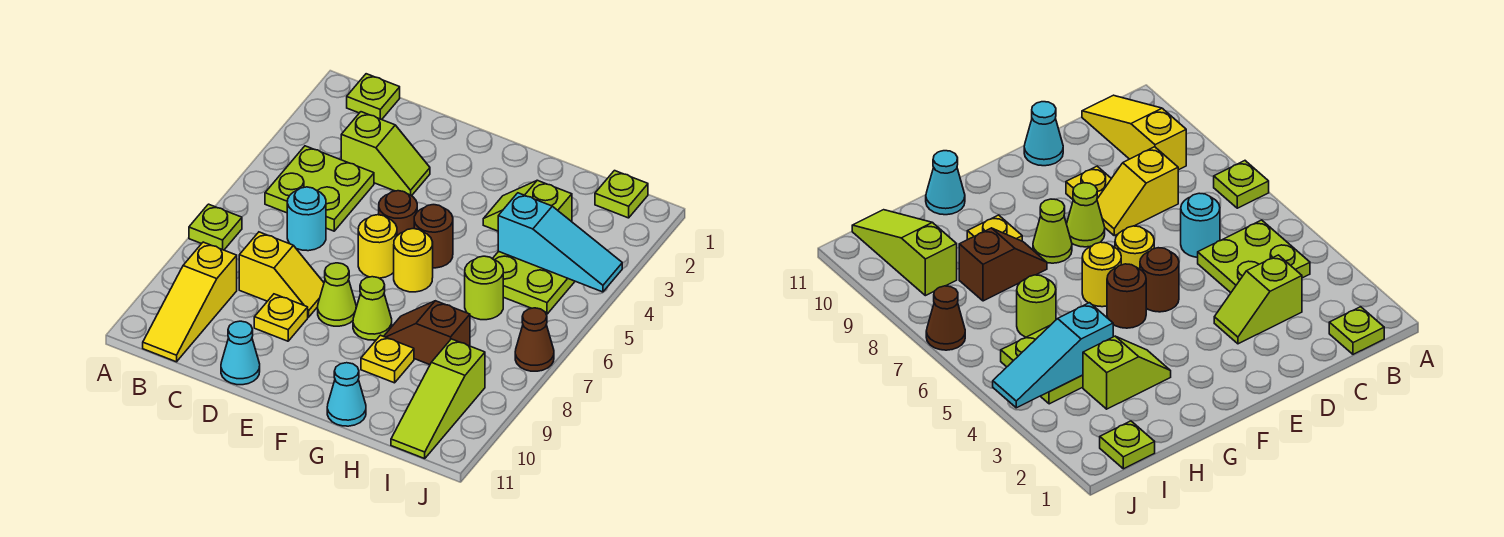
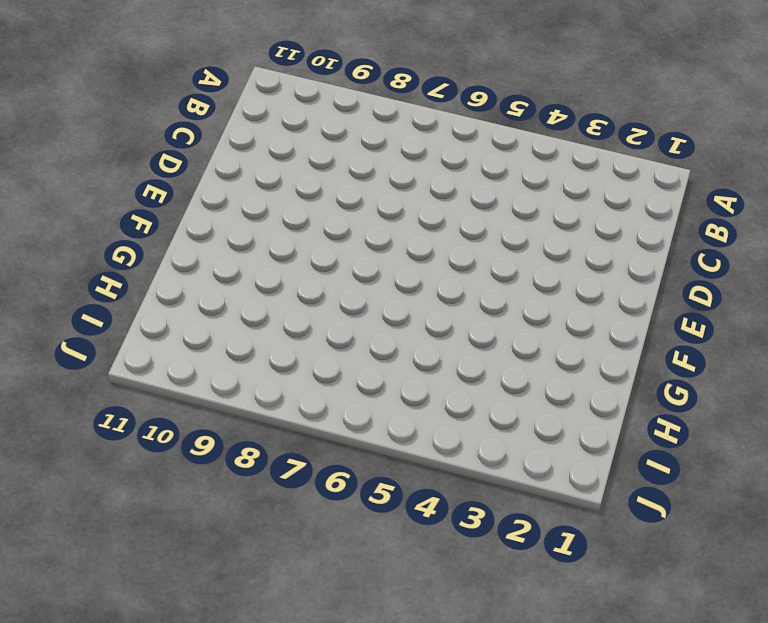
none -> lime plate A7 level 1
none -> lime plate B1 level 1
none -> lime plate B4:C5 level 1

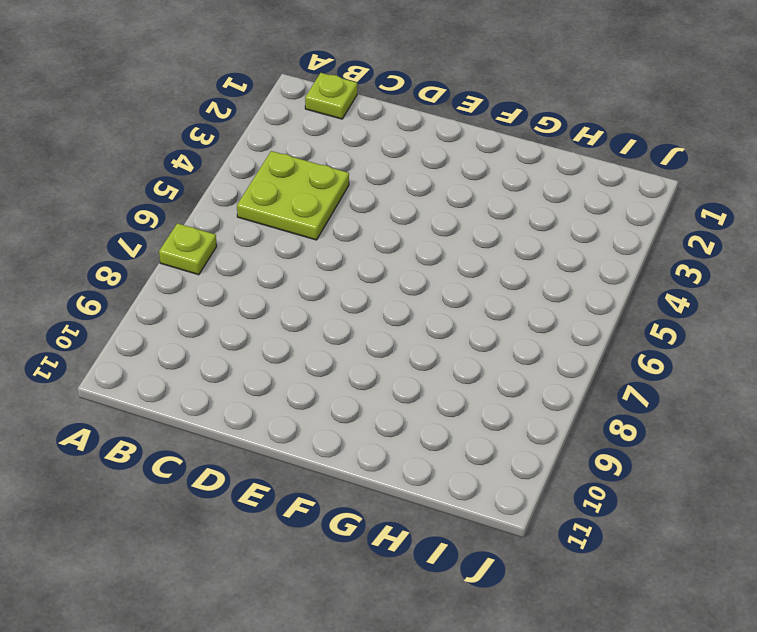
none -> yellow slope B9:B11 level 1 top 9
none -> lime slope C3:D3 level 1 top C
none -> cyan round brick C6 level 1

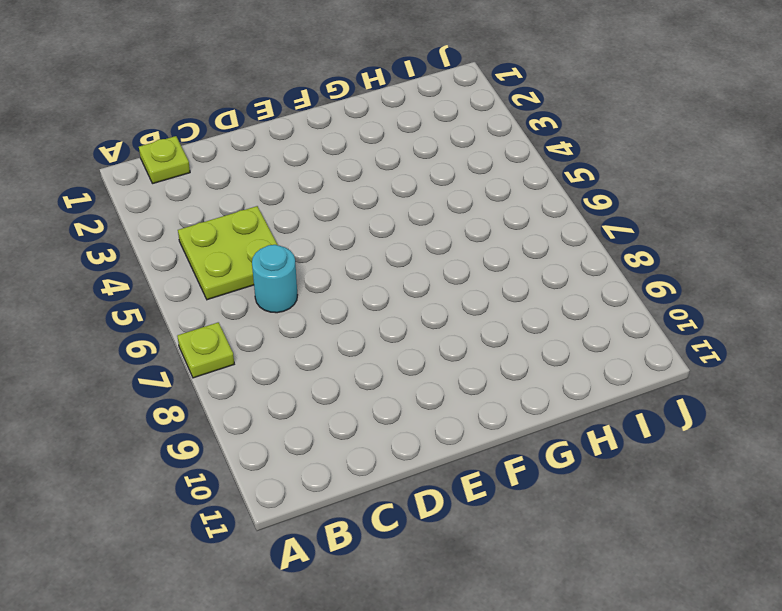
none -> yellow slope B9:B11 level 1 top 9
none -> lime slope C3:D3 level 1 top C
none -> yellow slope C8:D8 level 1 top C

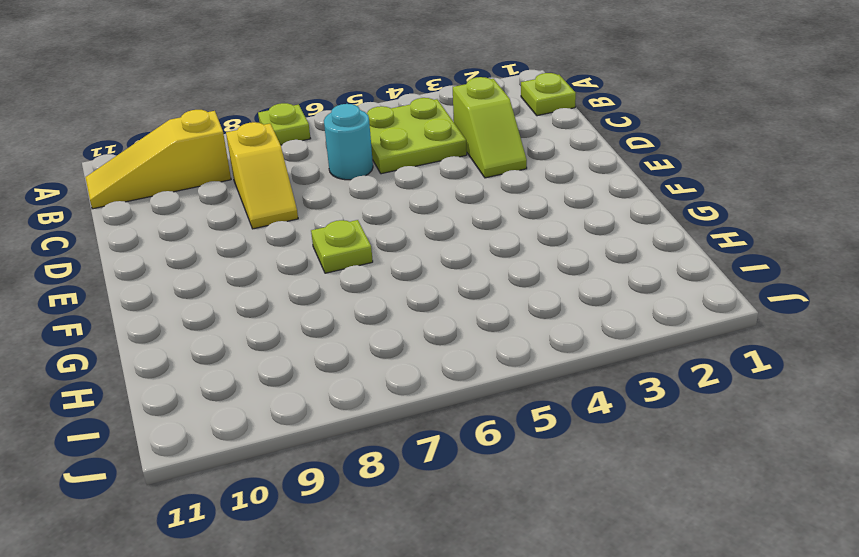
lime plate F7 level 1 -> lime plate I1 level 1
none -> yellow plate D9 level 1
none -> cyan cone D11 level 1
none -> brown round brick E5 level 1

